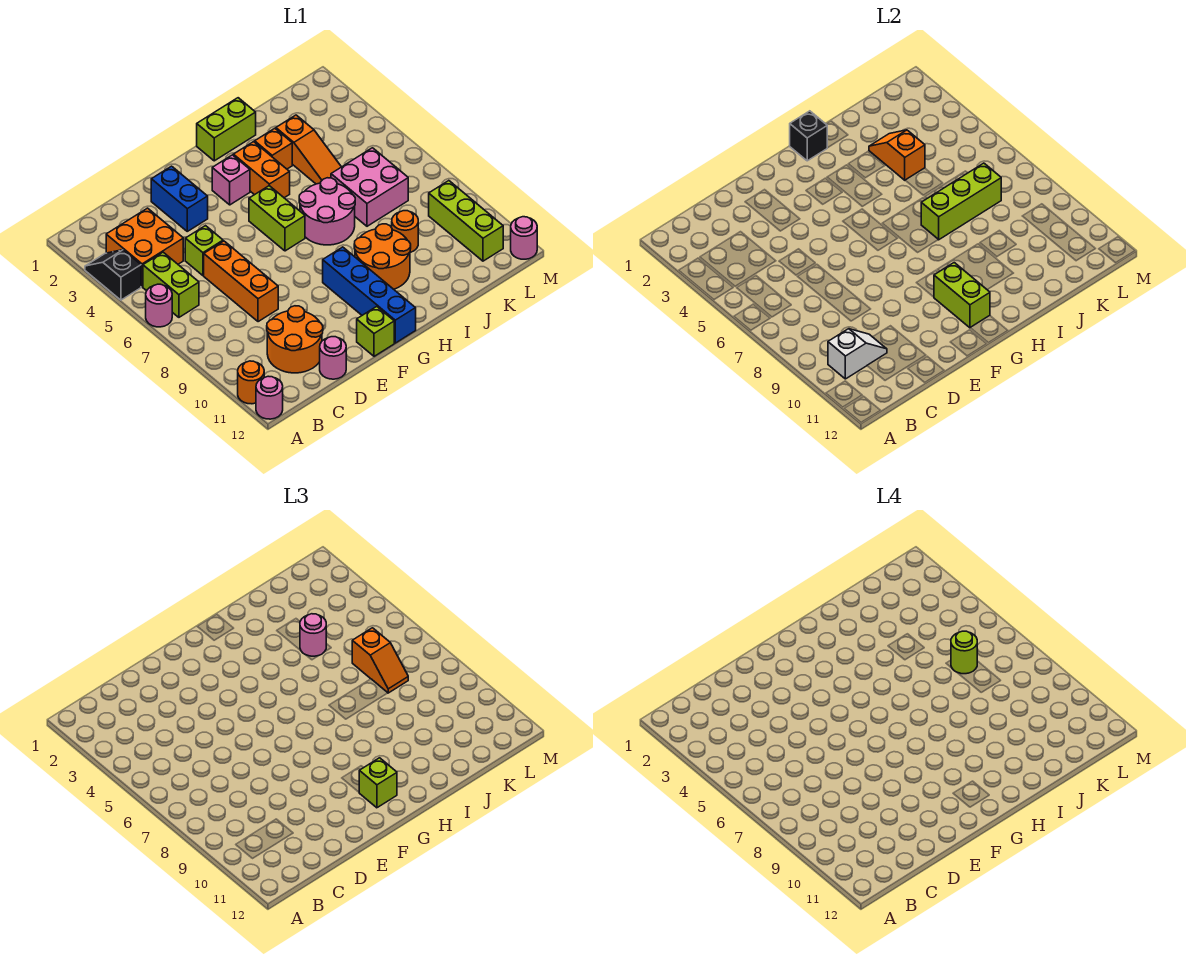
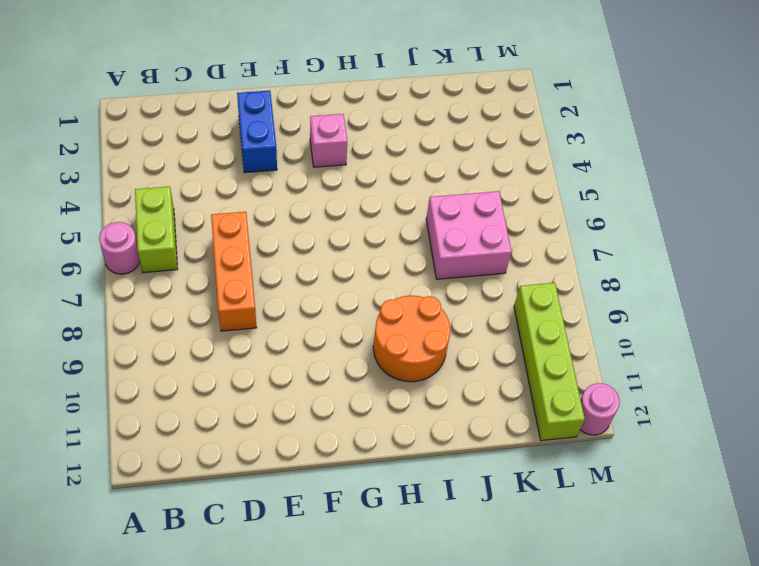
lime brick L9:L12 level 1 -> lime brick L9:L11 level 1
none -> black slope A3:A4 level 1 top 4
none -> orange round brick A11 level 1
none -> pink round brick A12 level 1
none -> orange brick B3:C4 level 1

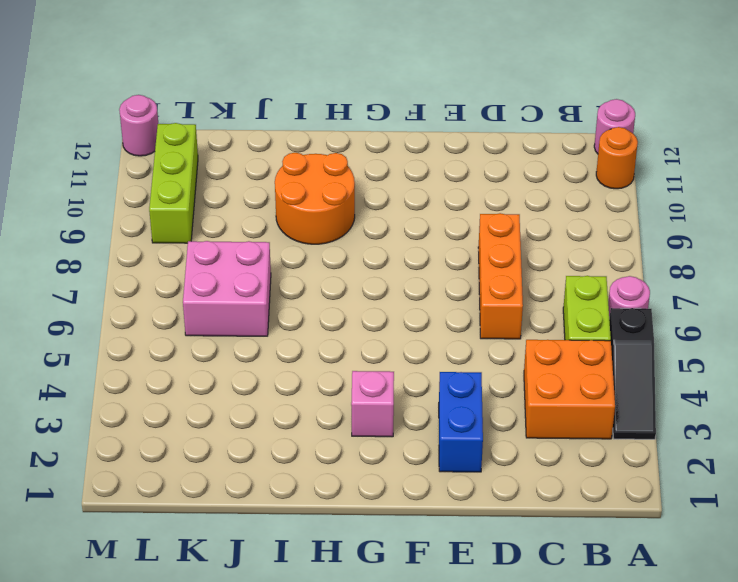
black slope A3:A5 level 1 top 5 -> black slope A3:A4 level 1 top 4
none -> orange round brick C10:D11 level 1
none -> lime brick D5 level 1
none -> pink round brick D12 level 1
none -> lime brick F12 level 1

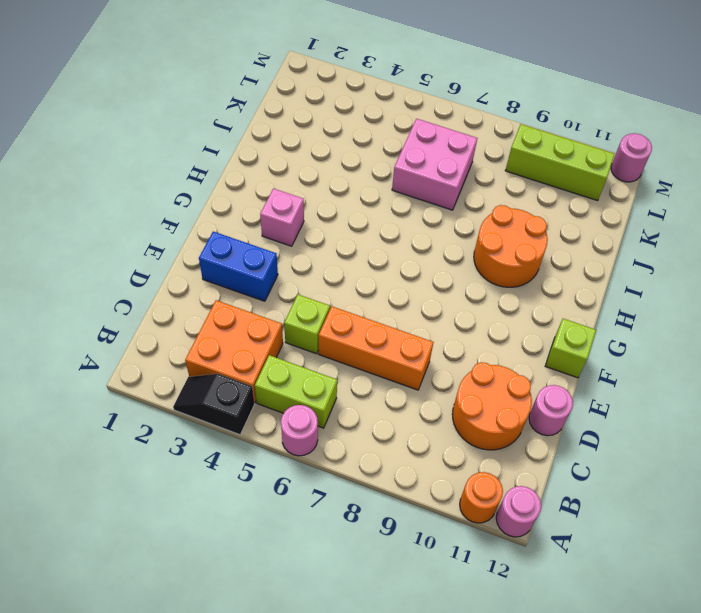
none -> lime brick G5:G6 level 1
none -> blue brick G9:G12 level 1
none -> lime brick H1:I1 level 1
none -> orange brick H3:H4 level 1

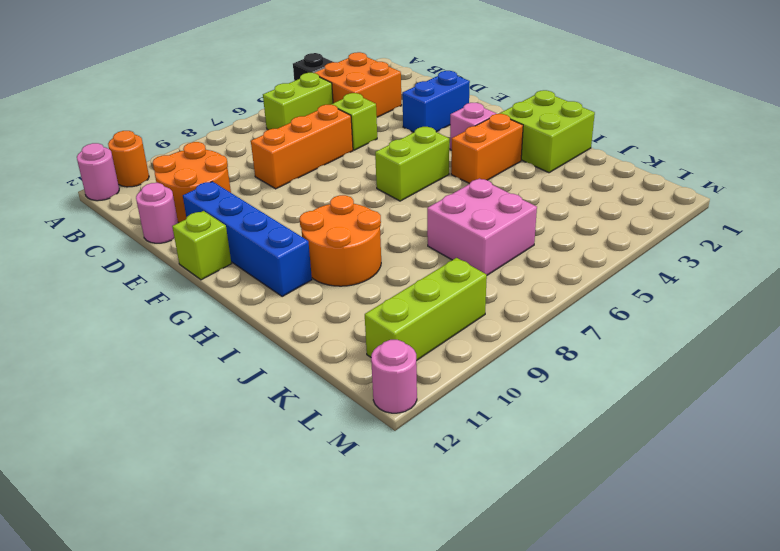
blue brick E11:H11 level 1 -> blue brick G9:G12 level 1
lime brick H1:I2 level 1 -> lime brick H1:I1 level 1
none -> pink round brick A6 level 1
none -> pink round brick H6:I7 level 1
none -> orange brick I3 level 1
none -> orange slope J3:J5 level 1 top 3

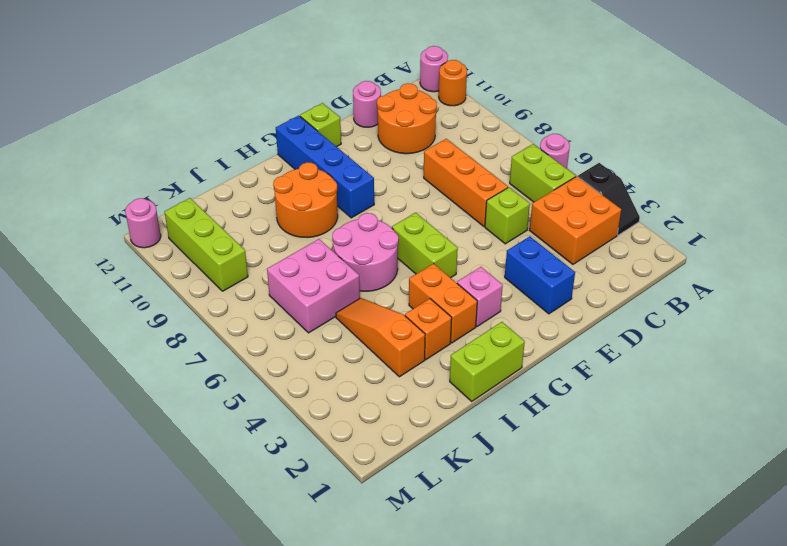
none -> orange round brick J9 level 1
none -> white slope B10:C10 level 2 top B
none -> lime brick G10:G11 level 2
none -> black brick H1 level 2

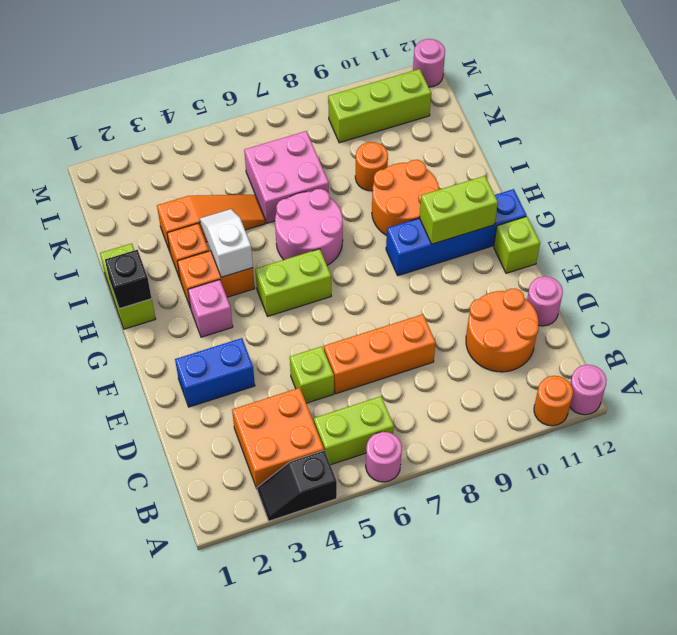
white slope H4:I4 level 2 top H -> white slope B10:C10 level 2 top B
none -> lime brick I7:K7 level 2
none -> orange slope J3:J4 level 2 top 4
none -> lime brick G11 level 3
none -> pink round brick J4 level 3

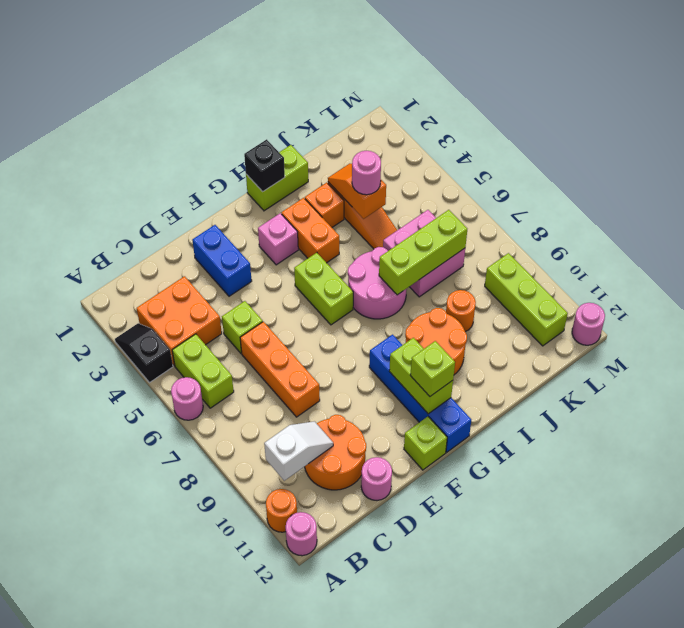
none -> orange slope K6:K7 level 3 top 6
none -> lime round brick K6 level 4

